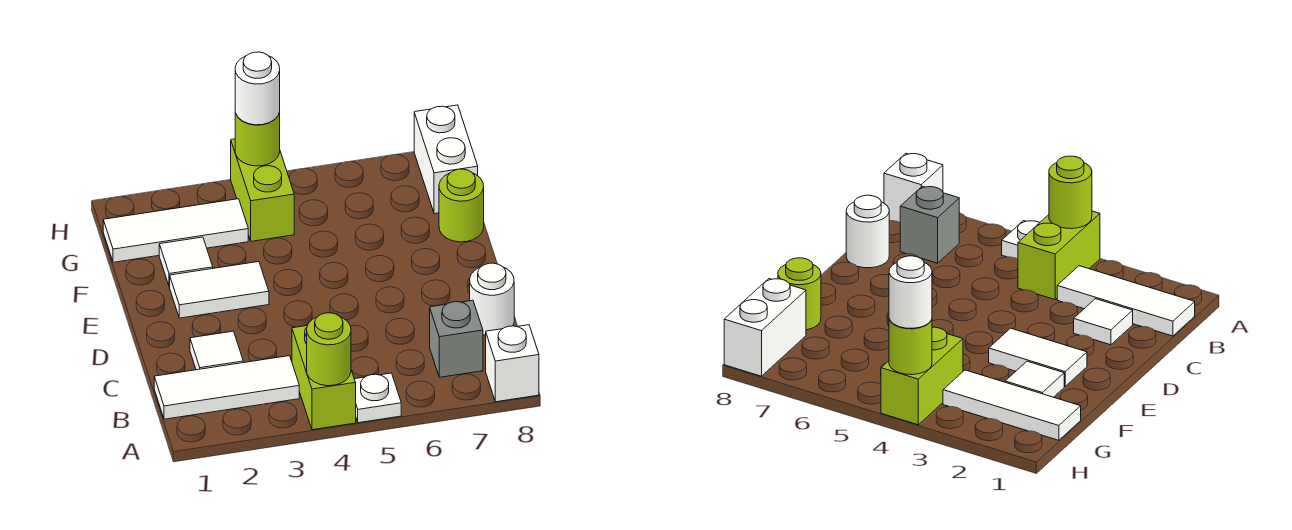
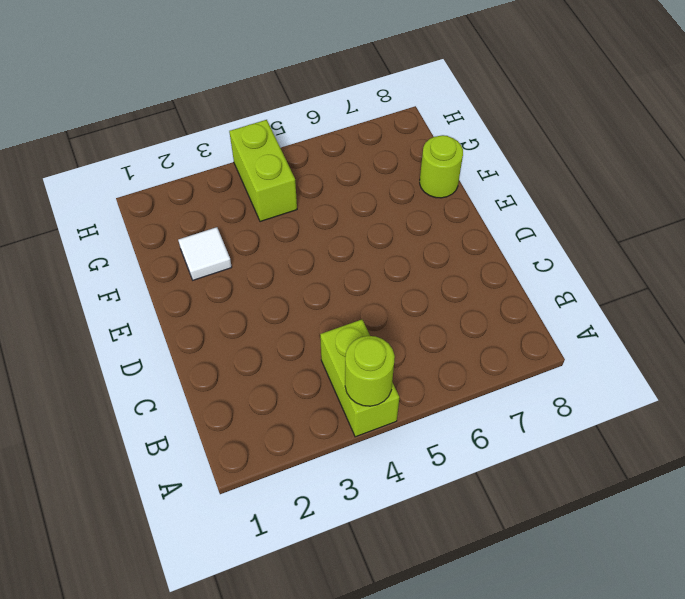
none -> white plate A5 level 1
none -> white brick A8 level 1
none -> white tile B1:B3 level 1

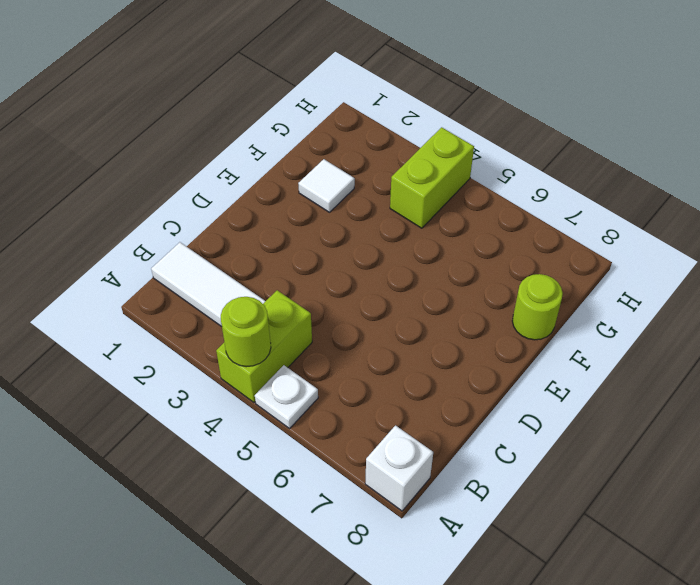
none -> grey brick B7 level 1
none -> white tile C2 level 1
none -> white round brick C8 level 1

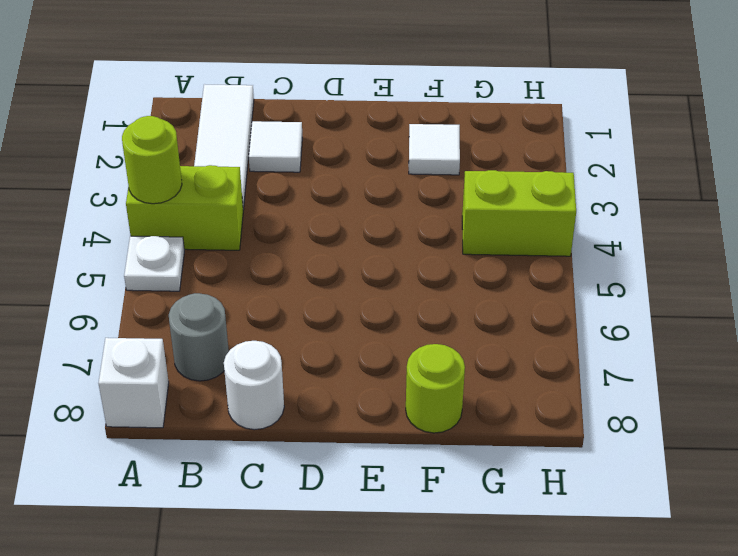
grey round brick B7 level 1 -> grey brick B7 level 1
none -> white tile E2:E3 level 1
none -> white tile G1:G3 level 1
none -> white brick G8:H8 level 1

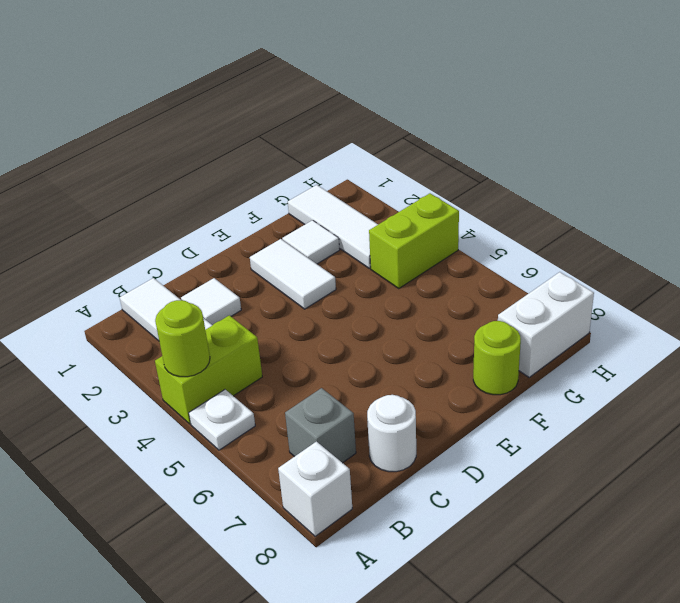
none -> lime round brick H4 level 2
none -> white round brick H4 level 3

